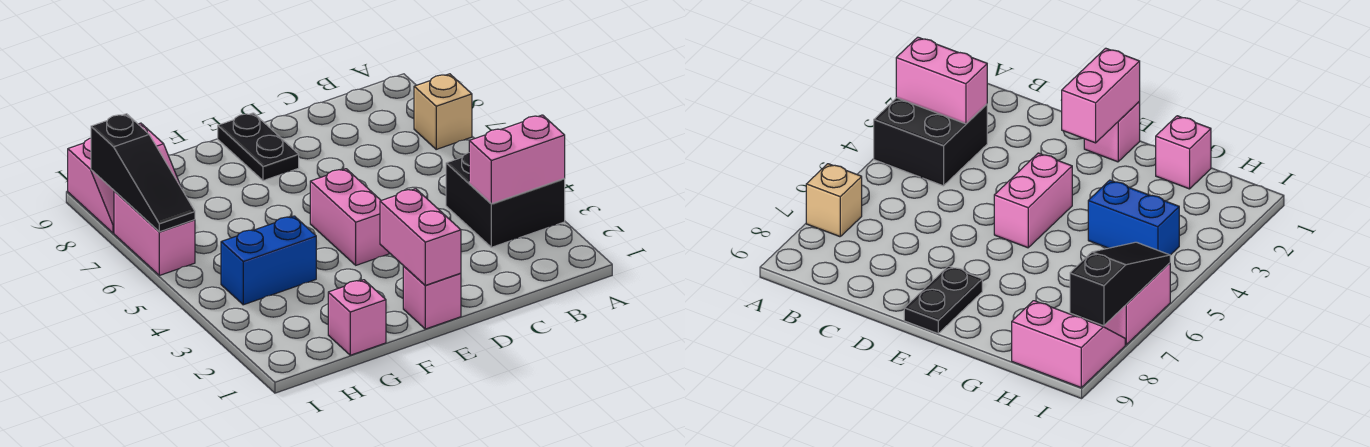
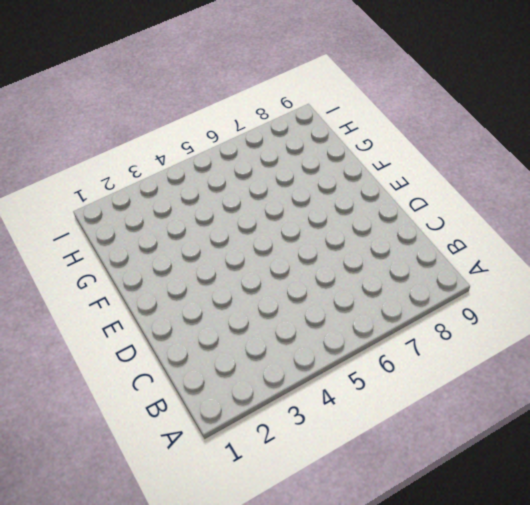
none -> black brick A3:B4 level 1
none -> tan brick A7 level 1
none -> pink brick E1 level 1

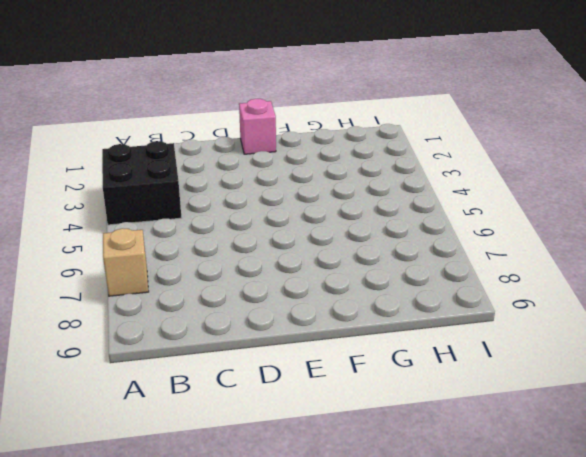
none -> pink brick E4:E5 level 1
none -> black plate E8:E9 level 1
none -> pink brick G1 level 1

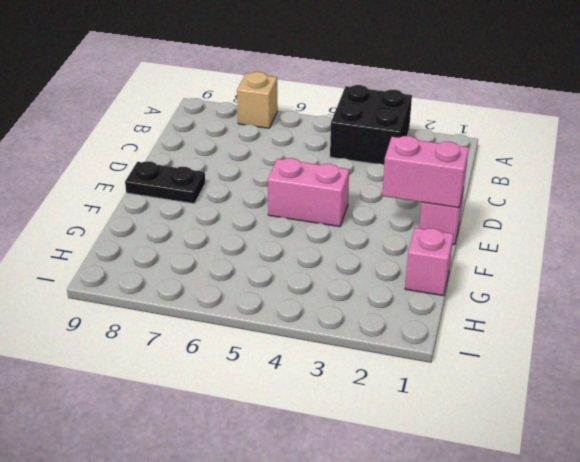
none -> blue brick G4:H4 level 1
none -> pink slope H8:I9 level 1 top 9
none -> pink brick I6:I7 level 1

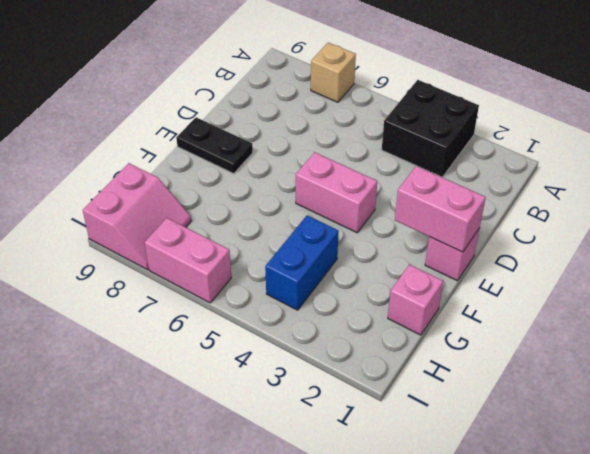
none -> pink brick A3:B3 level 2
none -> black slope I6:I8 level 2 top 8

